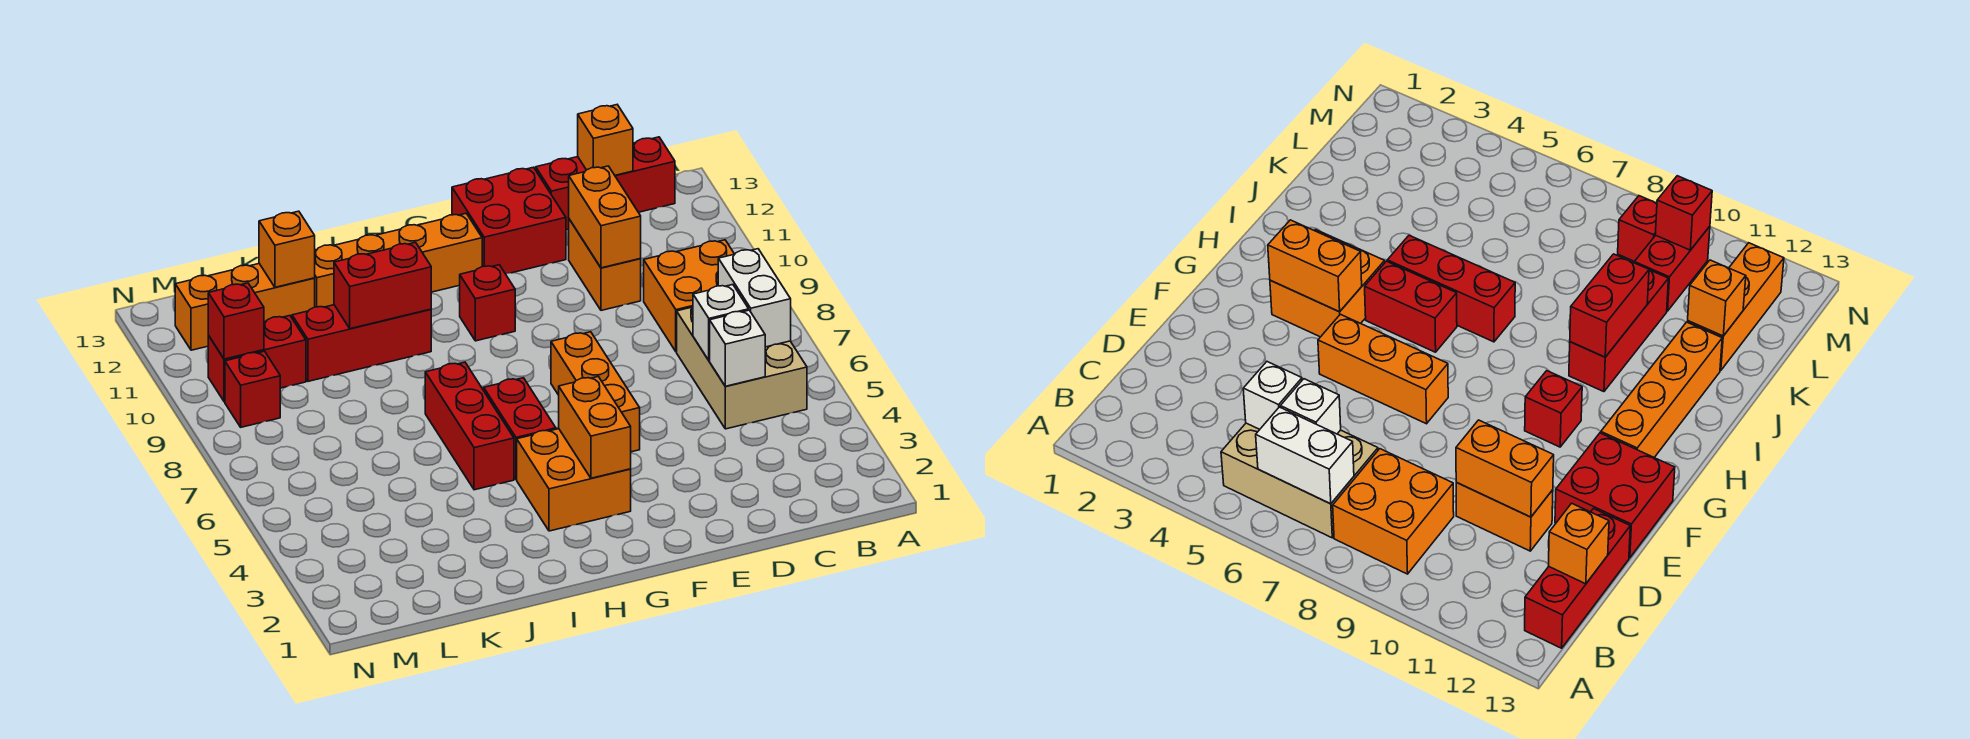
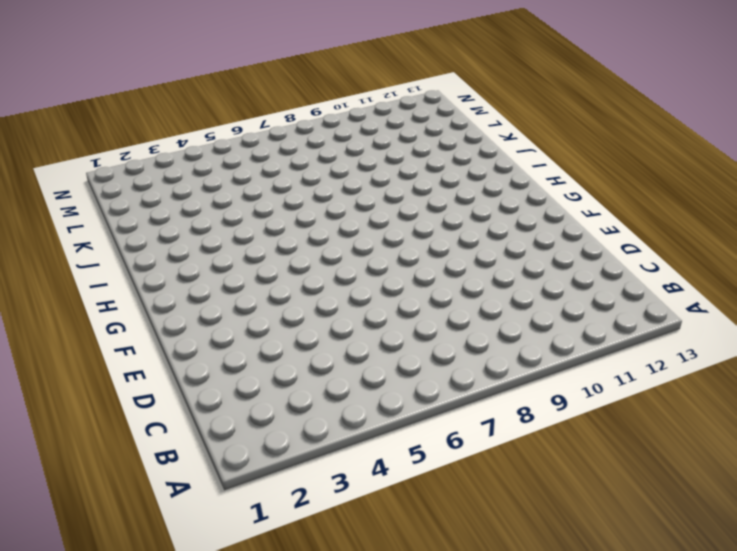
none -> tan brick B5:C7 level 1
none -> orange brick B8:C9 level 1
none -> red brick B13:D13 level 1

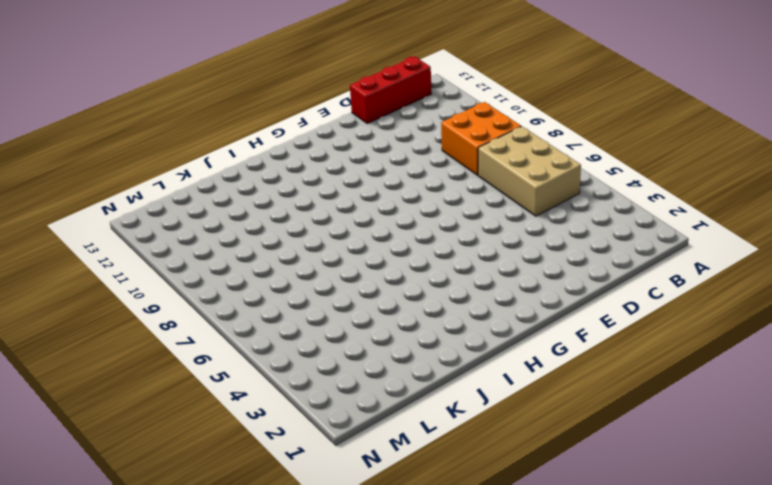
none -> orange brick D10:D11 level 1
none -> red brick E12:F13 level 1
none -> orange brick F5:F7 level 1

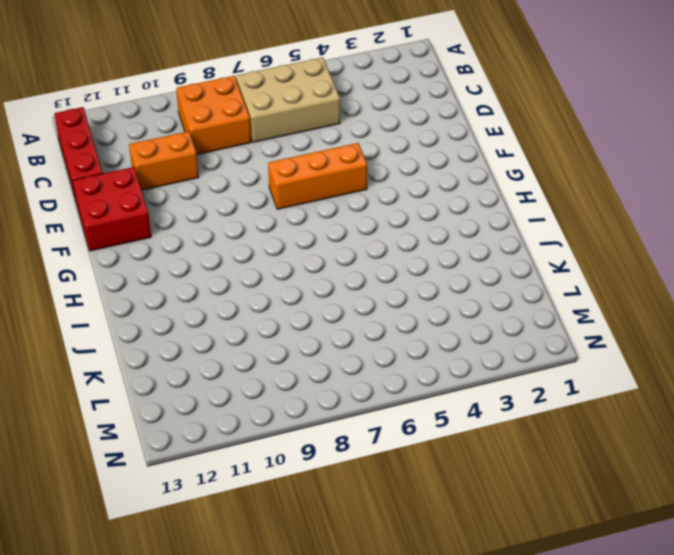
none -> orange brick G3:H4 level 1
none -> red brick G10 level 1
none -> orange brick G12:J12 level 1

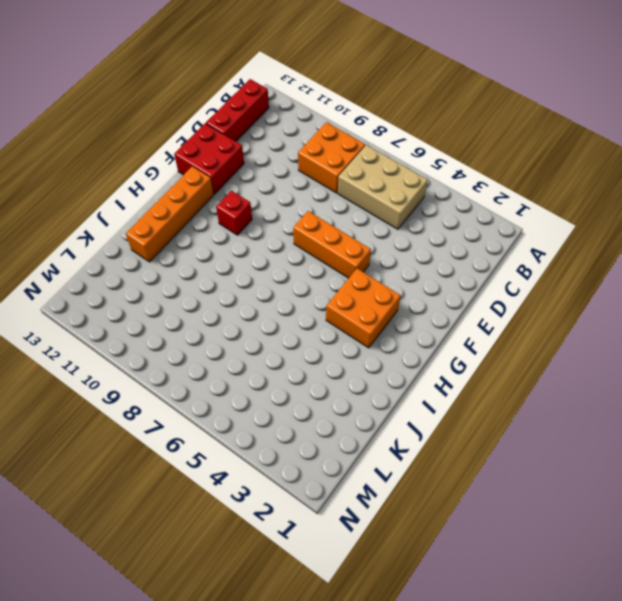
none -> orange brick D10:D11 level 1
none -> red brick H5:H6 level 1
none -> red brick I5:I7 level 1

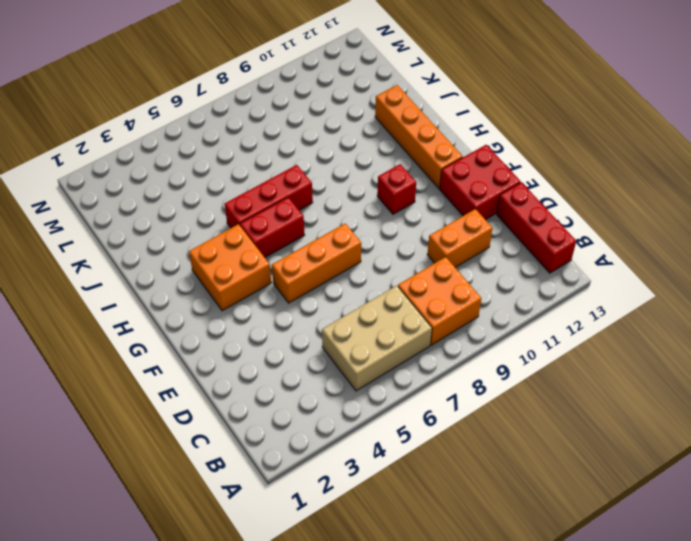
none -> red brick I10:K10 level 1
none -> orange brick K12:M12 level 1
none -> red brick L10:M10 level 1

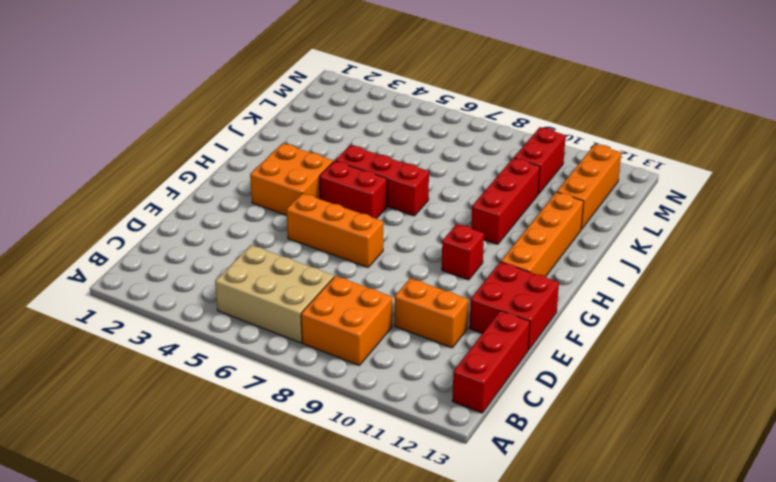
none -> red brick M9 level 1
none -> white brick B6:B7 level 2
none -> white brick C5 level 2

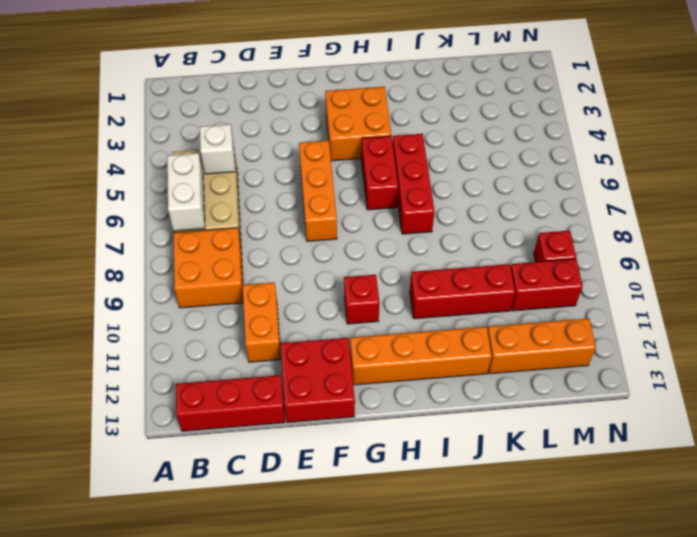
none -> white brick C6 level 2
none -> orange brick C13 level 2
none -> orange brick D10:D11 level 2

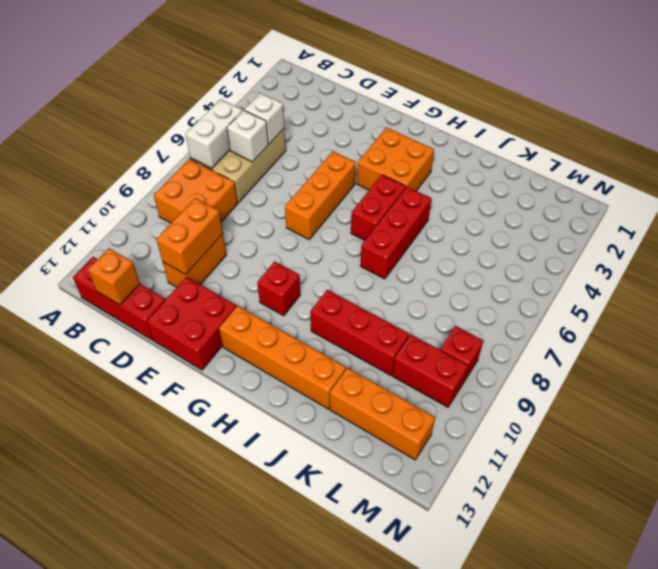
none -> orange brick G3:G4 level 2
none -> red brick I10:J10 level 2
none -> orange brick K12 level 2

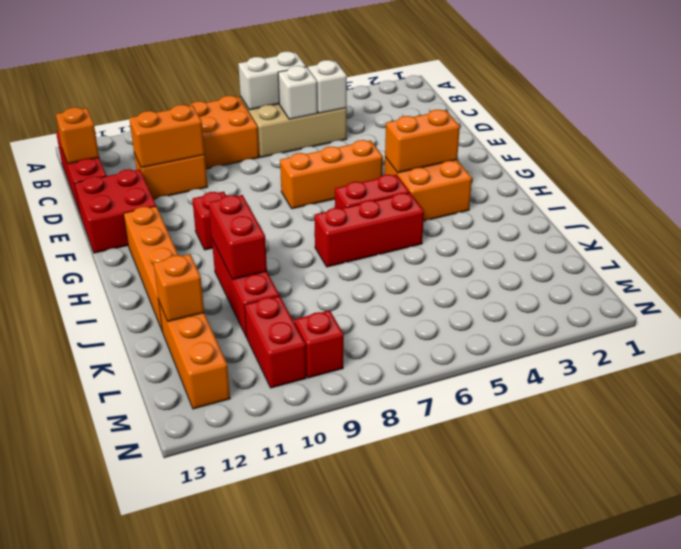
none -> red brick M10 level 2

